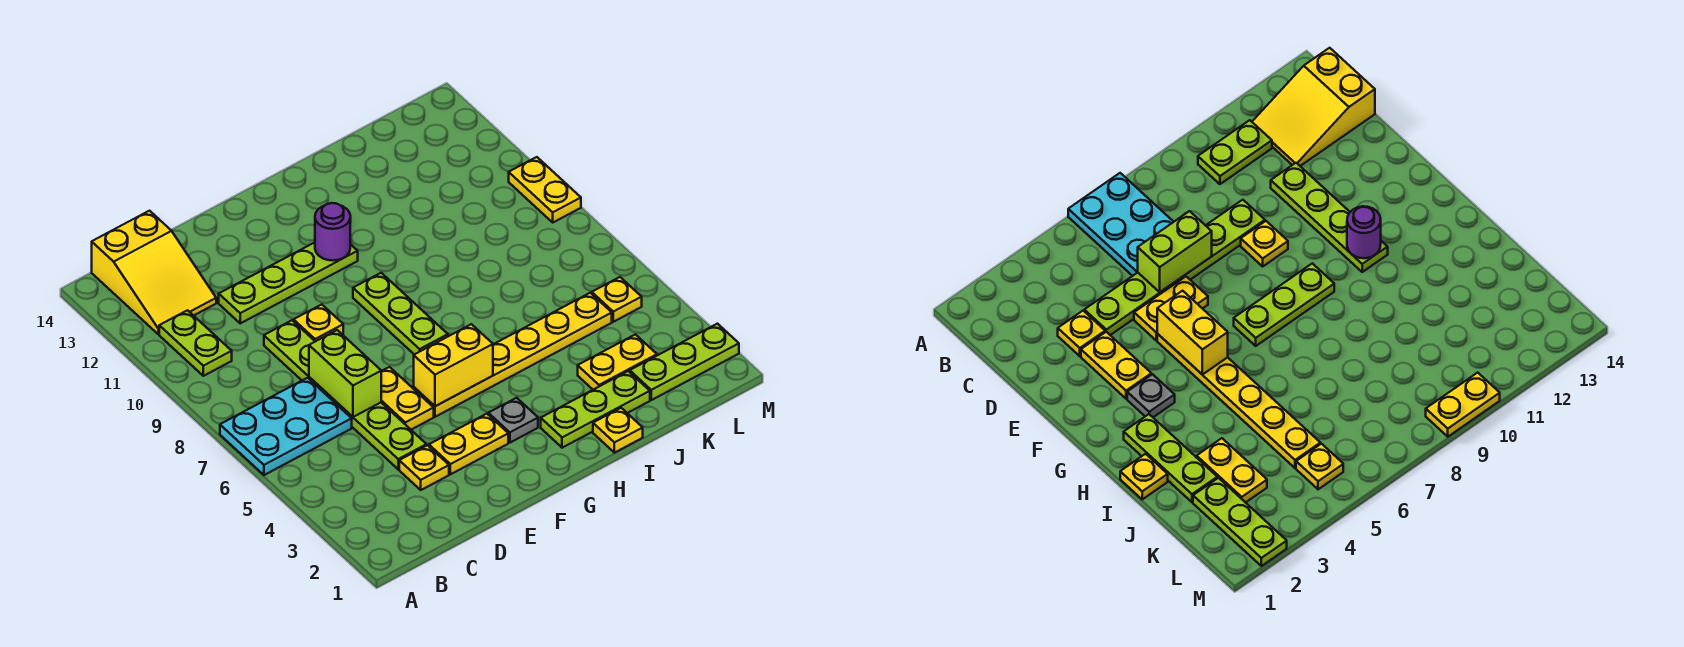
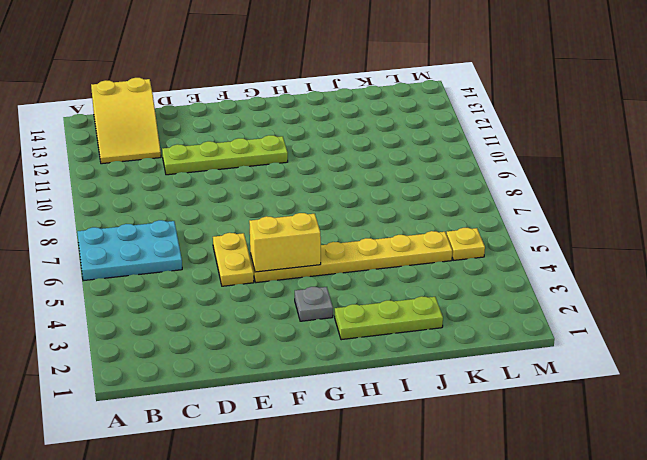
none -> lime plate B10:B11 level 1
none -> yellow plate D3 level 1
none -> lime plate D4:D9 level 1

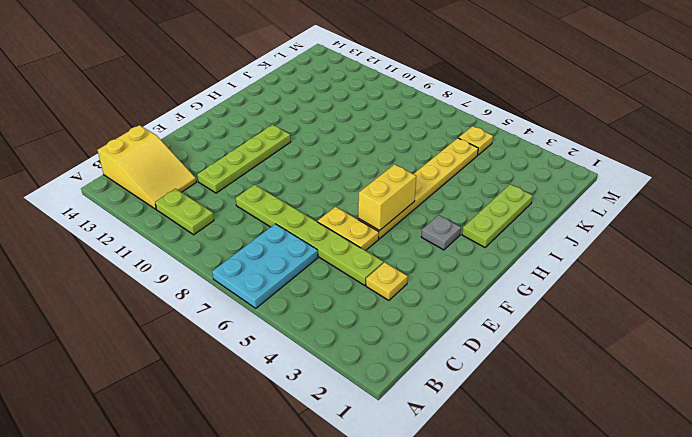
none -> yellow plate E3:F3 level 1
none -> yellow plate E9 level 1
none -> lime plate G7:G9 level 1

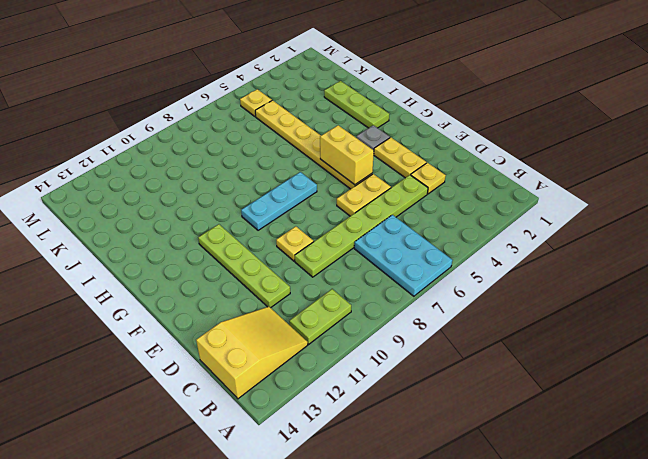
cyan plate G7:G9 level 1 -> lime plate G7:G9 level 1
none -> yellow plate I1 level 1
none -> yellow plate J3:K3 level 1
none -> lime plate K2:M2 level 1

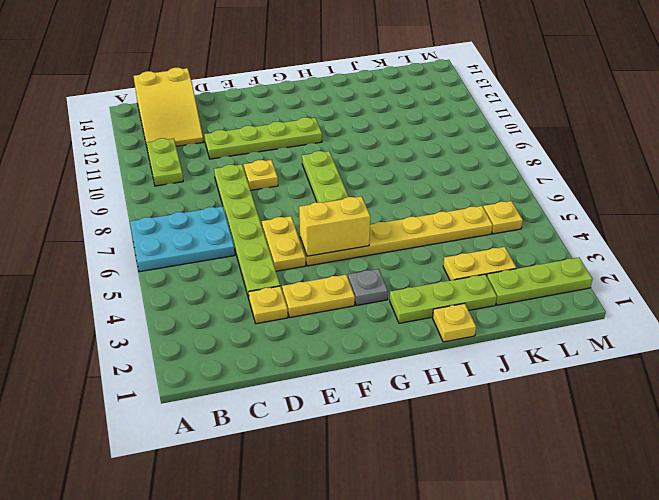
none -> yellow plate M9:M10 level 1
none -> lime brick D6:D7 level 2
none -> purple round brick G11 level 2

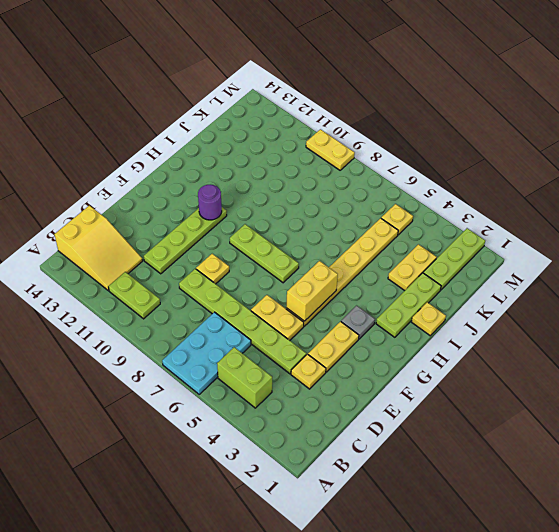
lime brick B4:B5 level 1 -> lime brick D6:D7 level 2

